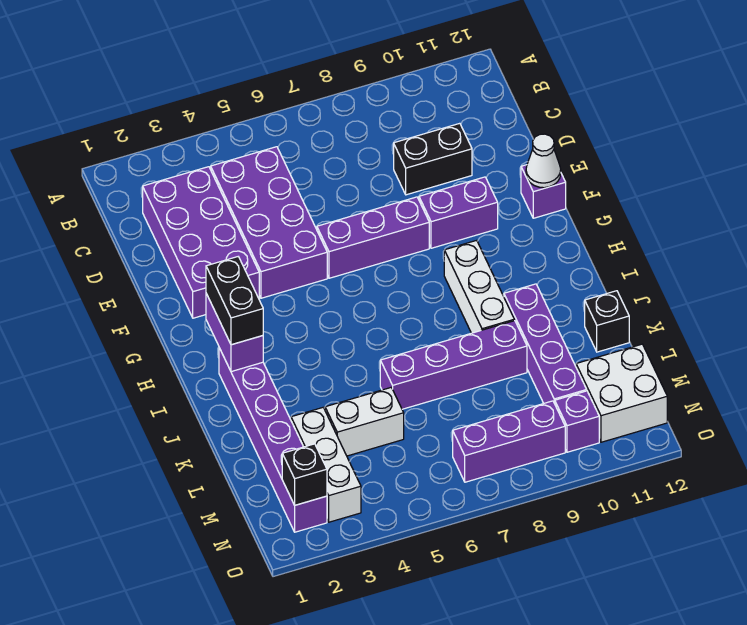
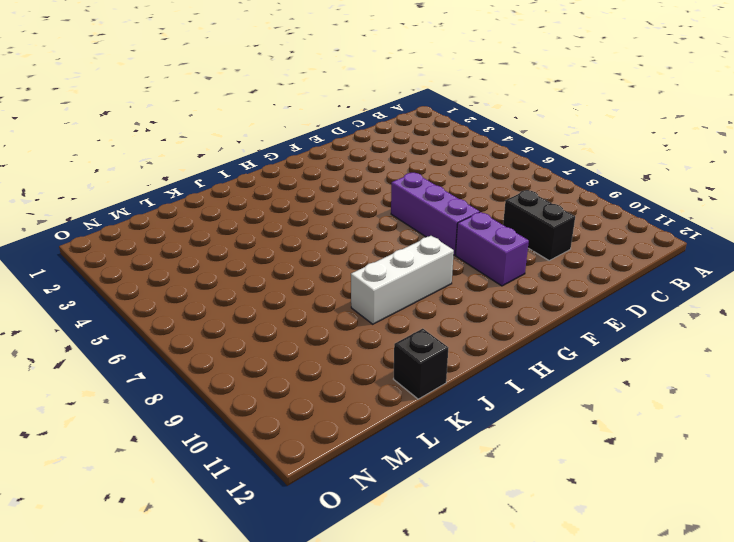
none -> purple brick C2:F3 level 1
none -> purple brick C4:F5 level 1
none -> purple brick F12 level 1

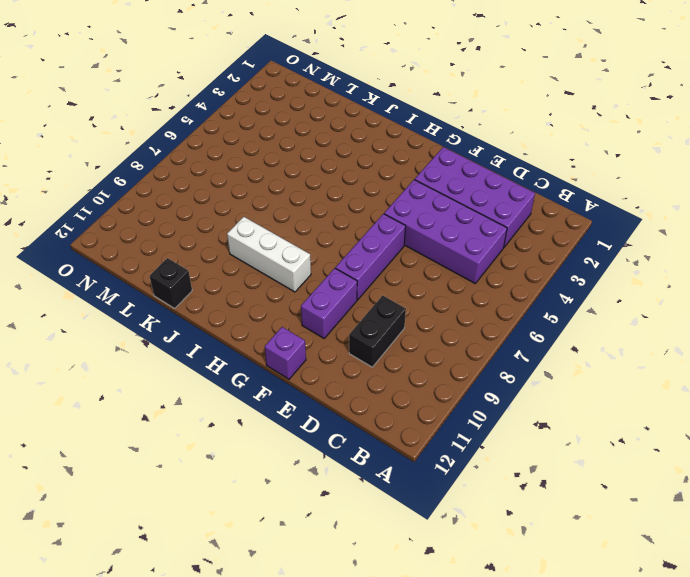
none -> purple brick I2:N2 level 1
none -> purple brick J10:M10 level 1
none -> purple brick K6:K9 level 1

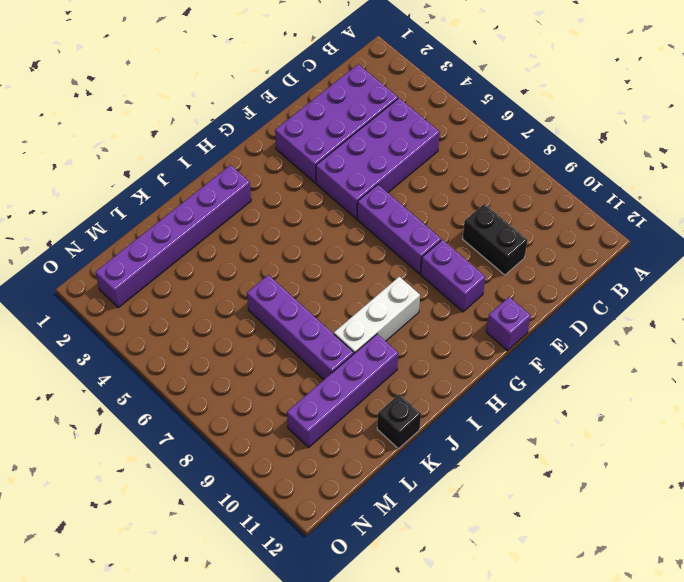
none -> white brick L3:N3 level 1
none -> white brick L4:L5 level 1
none -> white brick M11:N12 level 1

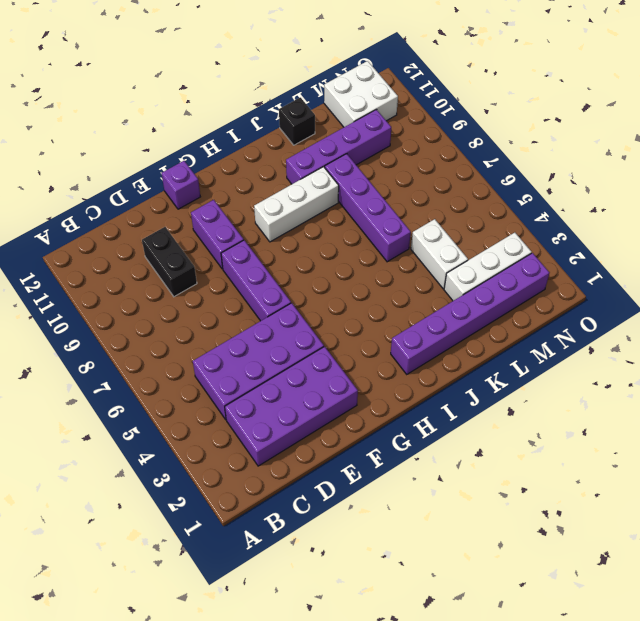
none -> purple brick N7:N9 level 1
none -> purple brick N10 level 1
none -> white cone F12 level 2

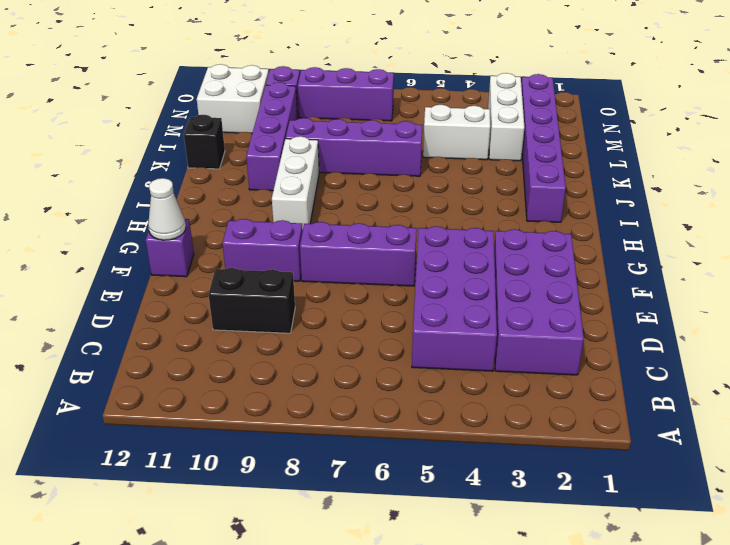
none -> purple brick H2:I2 level 2
none -> black brick N2 level 2
none -> black brick H2:I2 level 3

